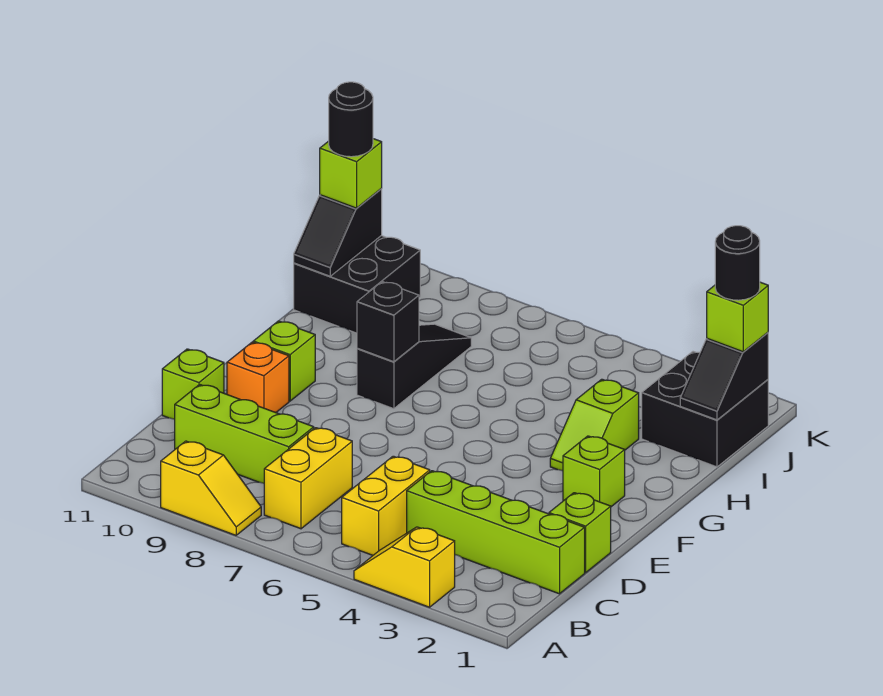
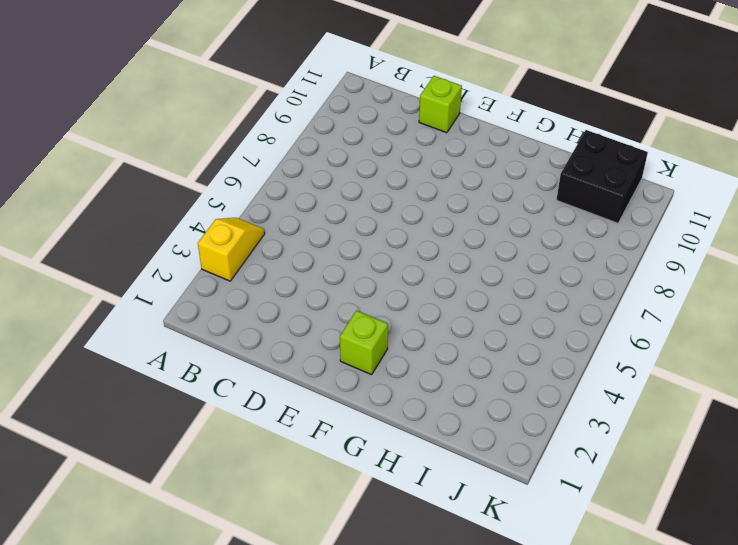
none -> yellow slope A8:A9 level 1 top 9
none -> yellow brick B5:C5 level 1
none -> yellow brick B7:C7 level 1

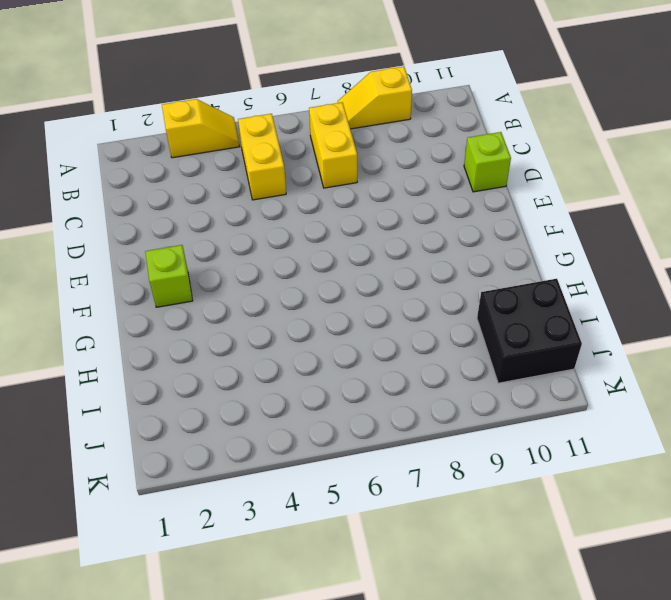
none -> lime brick C1:C4 level 1
none -> lime brick C8:C10 level 1
none -> lime brick D1 level 1

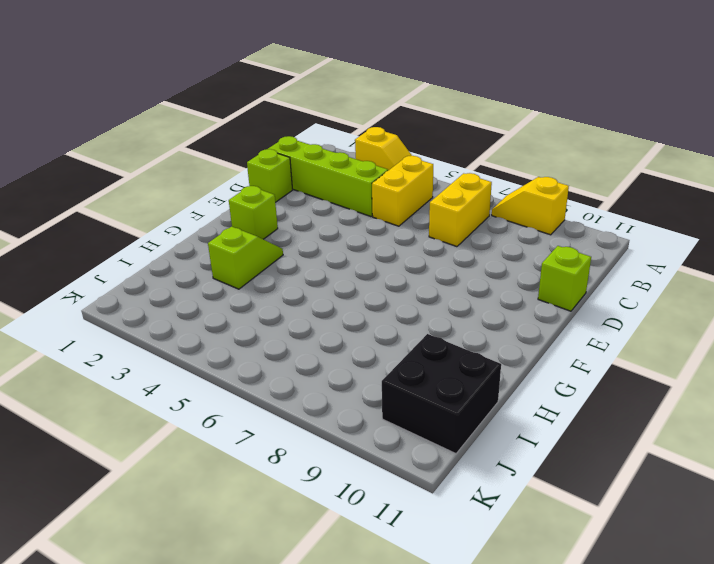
none -> lime brick C8:C10 level 1
none -> orange brick E10 level 1
none -> lime brick F10 level 1

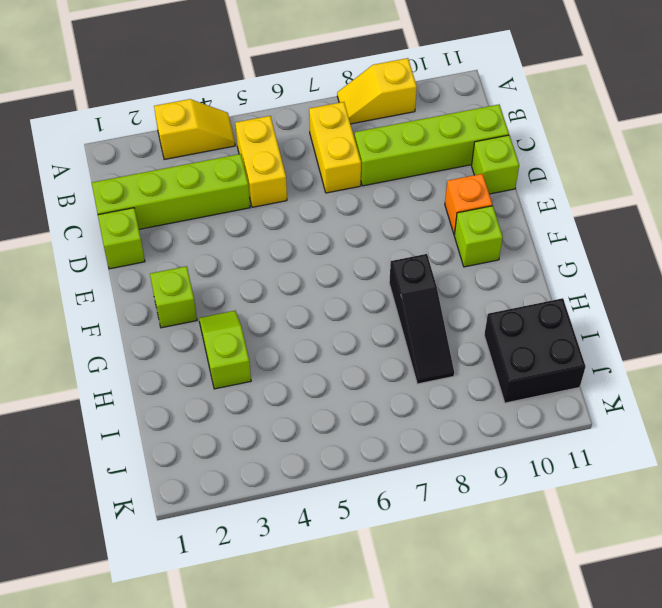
lime brick C8:C11 level 1 -> lime brick C8:C10 level 1
none -> black brick I1:J2 level 1
none -> black brick G8 level 2
none -> black slope I1:J1 level 2 top J

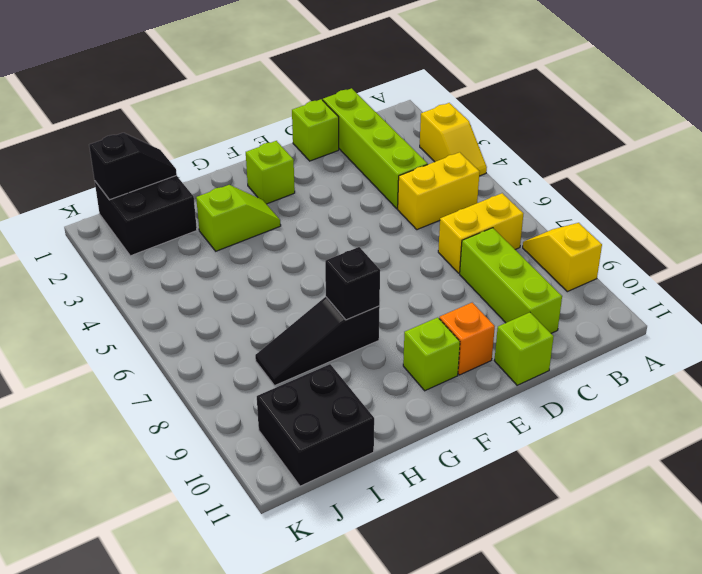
none -> black slope I11:J11 level 2 top J
none -> lime brick J1 level 3
none -> lime brick J11 level 3

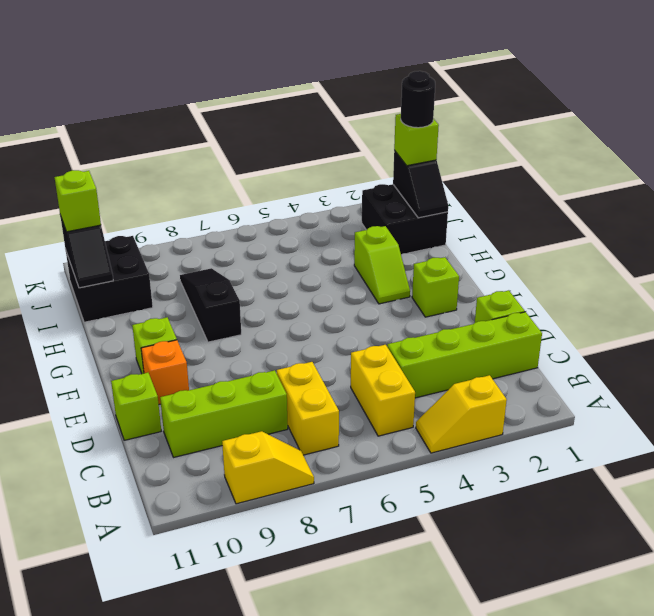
none -> black brick G8 level 2
none -> black round brick J11 level 4

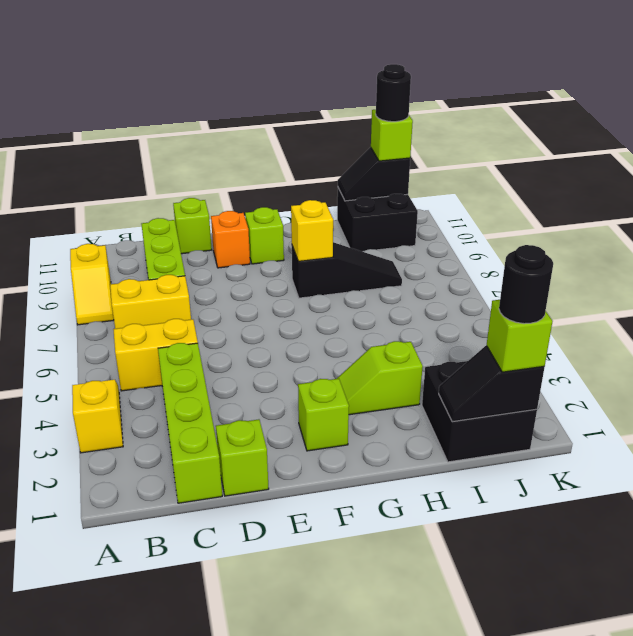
yellow brick G8 level 2 -> black brick G8 level 2

